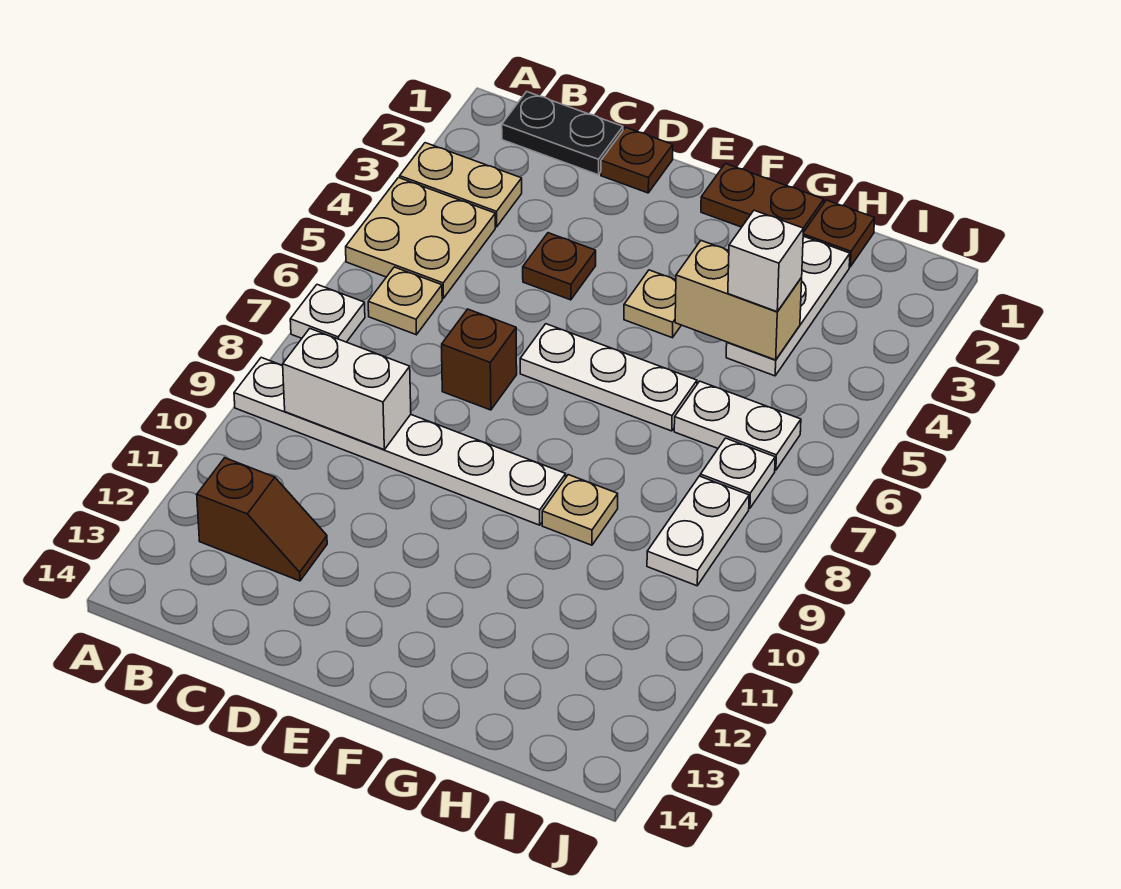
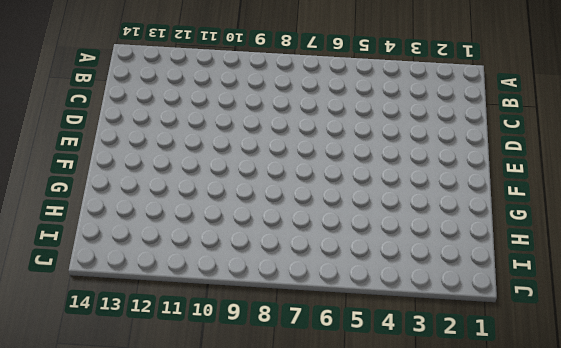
none -> tan plate A3:B3 level 1
none -> tan plate A4:B5 level 1
none -> white plate A7 level 1

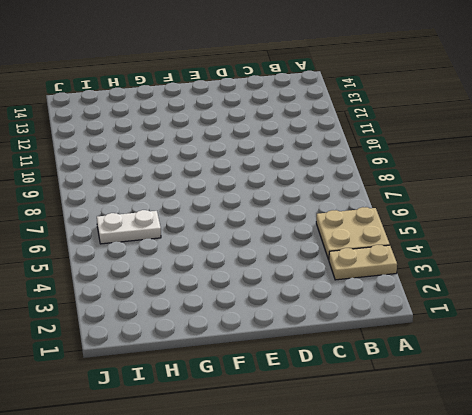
none -> white plate A7 level 1
none -> white plate A9:F9 level 1
none -> black plate B1:C1 level 1

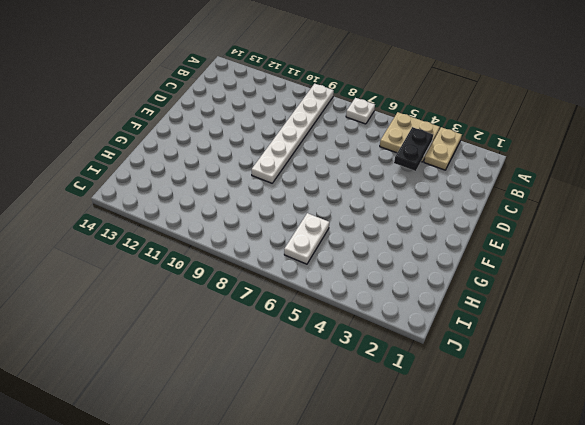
black plate B4:C4 level 2 -> black plate B1:C1 level 1
none -> tan plate B6 level 1
none -> brown slope B12:C12 level 1 top B
none -> brown plate D1 level 1

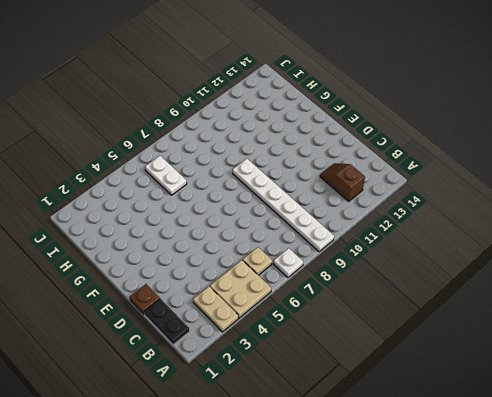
none -> brown plate D4 level 1
none -> brown brick D7 level 1
none -> white plate E6:G6 level 1

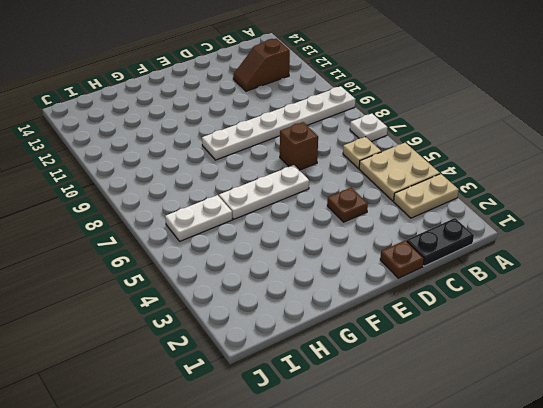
none -> brown plate F1:G1 level 1
none -> tan plate F4 level 1
none -> tan plate G9 level 1

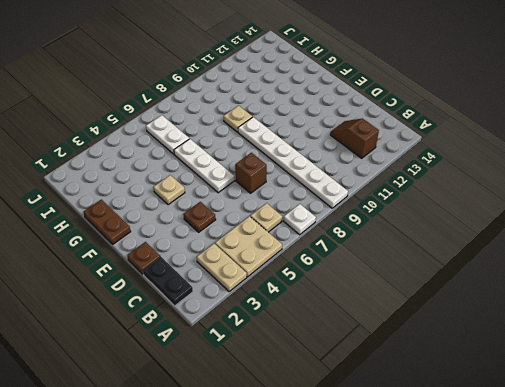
none -> brown plate H1 level 1
none -> white plate H2:H4 level 1
none -> white plate I7 level 1

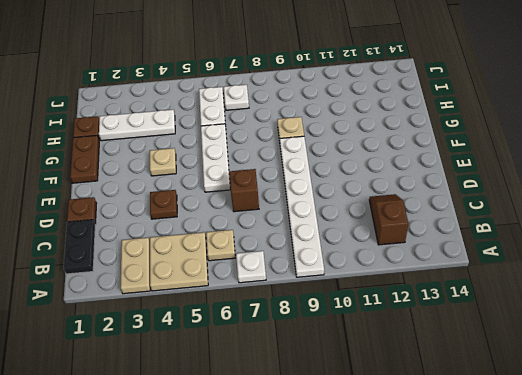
none -> white plate I8:I9 level 1
none -> white brick B9:C9 level 2
none -> tan brick G4:H4 level 2

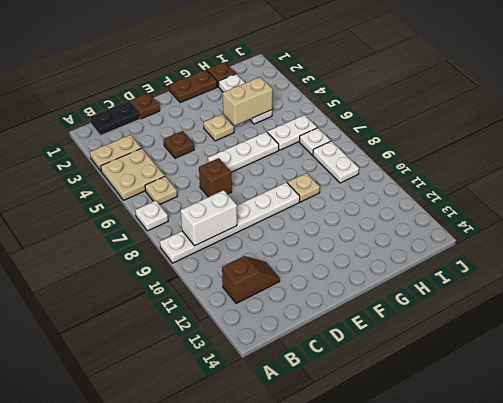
none -> white brick H4 level 3

